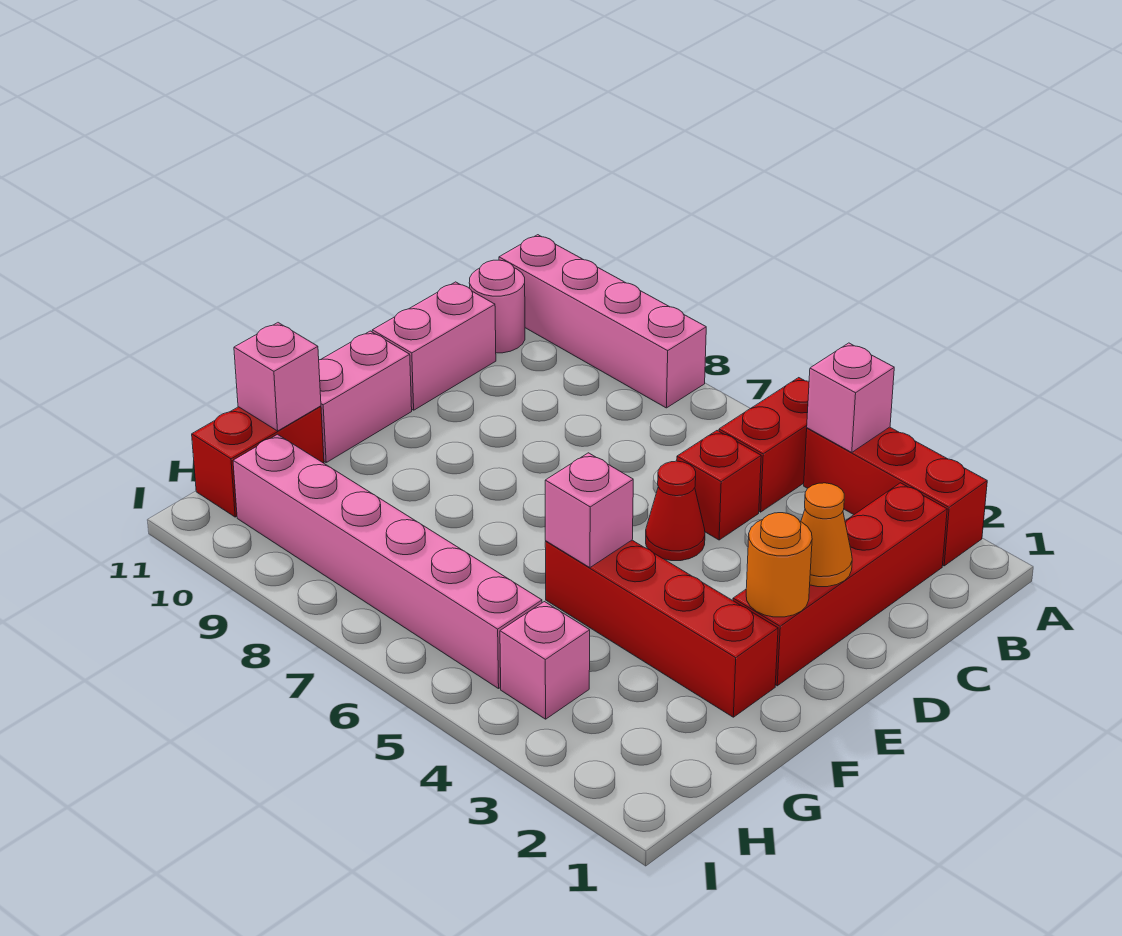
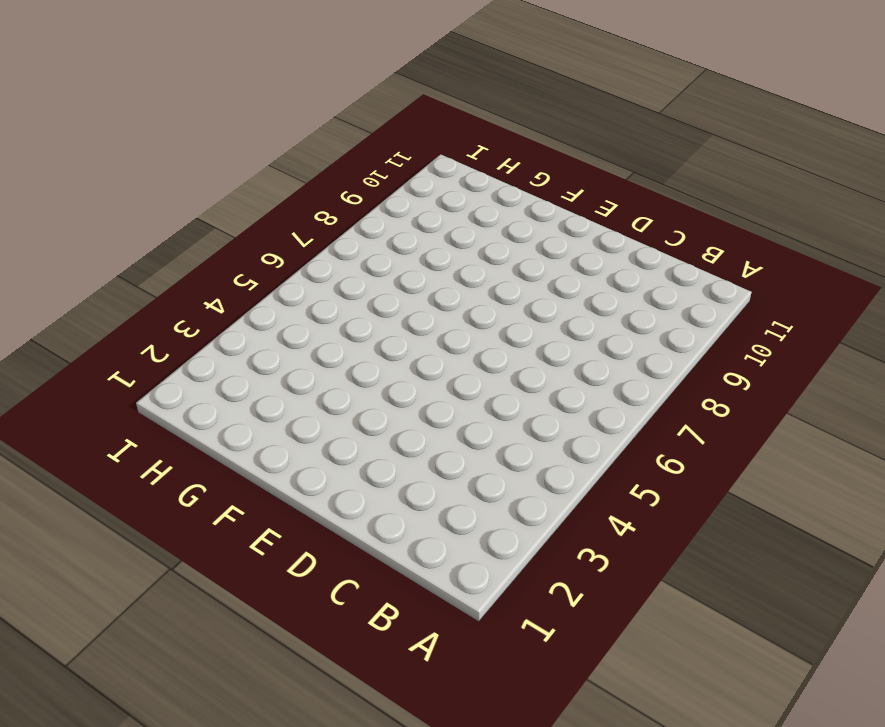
none -> red brick A2:A4 level 1
none -> red brick A5:B5 level 1
none -> pink brick A8:A11 level 1

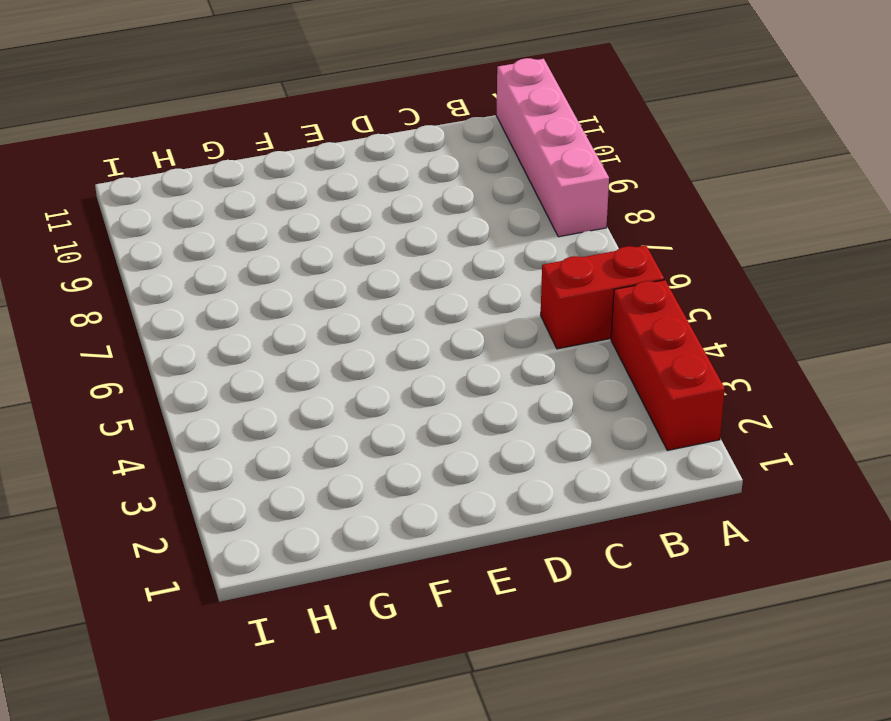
none -> red brick B2:E2 level 1
none -> pink round brick B11 level 1
none -> red brick C5 level 1

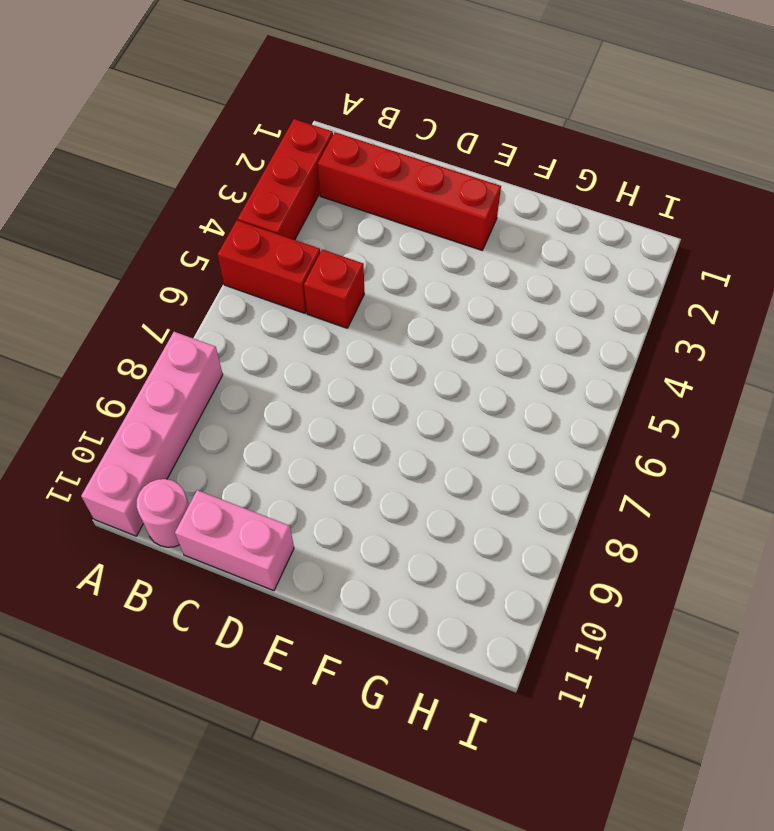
none -> red cone D5 level 1
none -> pink brick E11:F11 level 1
none -> red brick F2:F5 level 1

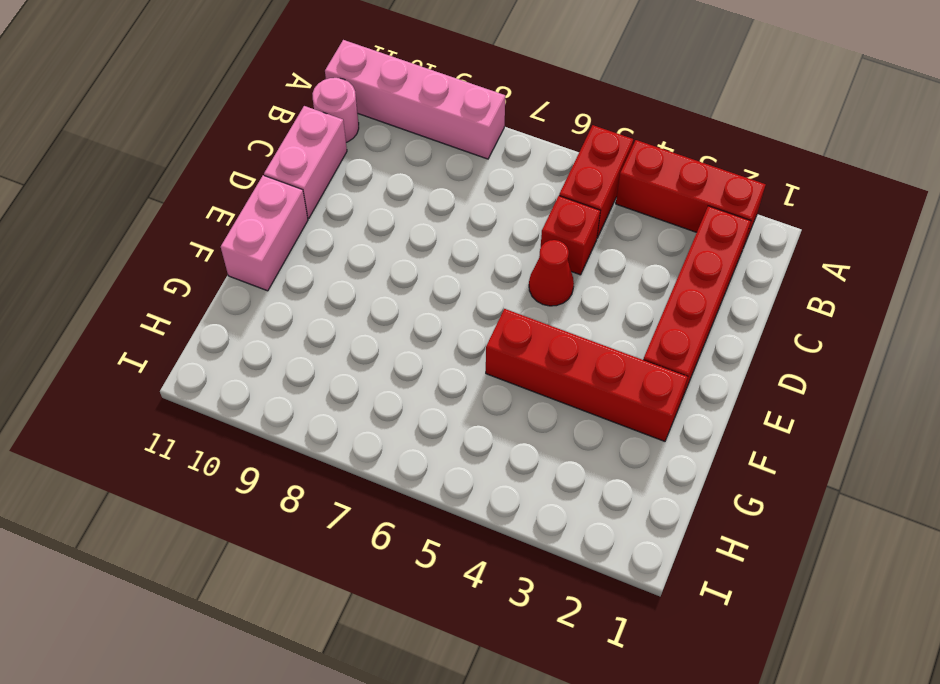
none -> red brick G11:H11 level 1
none -> pink brick H4 level 1
none -> pink brick H5:H10 level 1

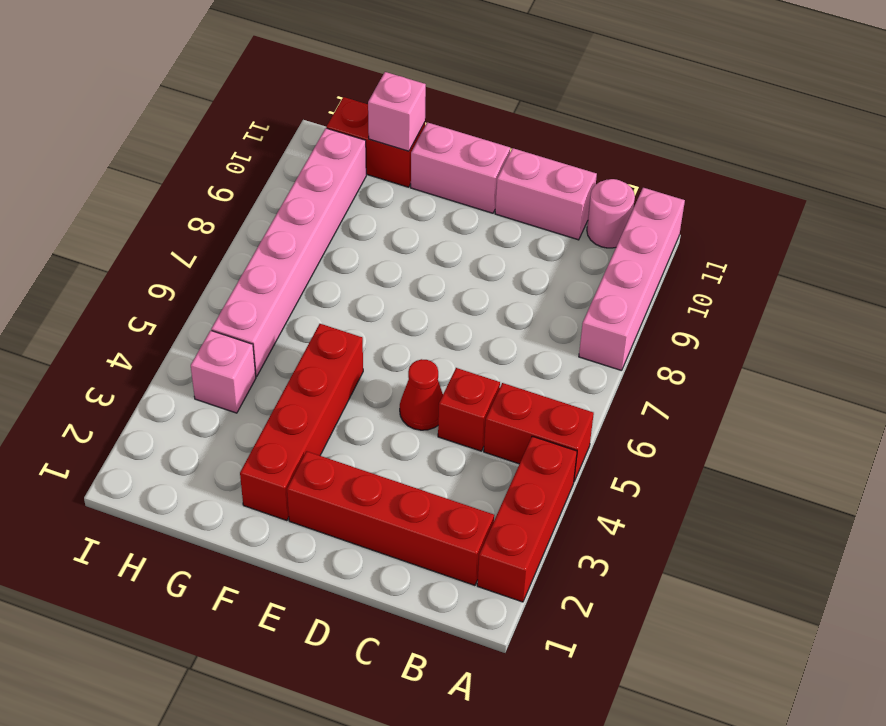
none -> pink brick A4 level 2
none -> orange cone D2 level 2
none -> orange round brick E2 level 2

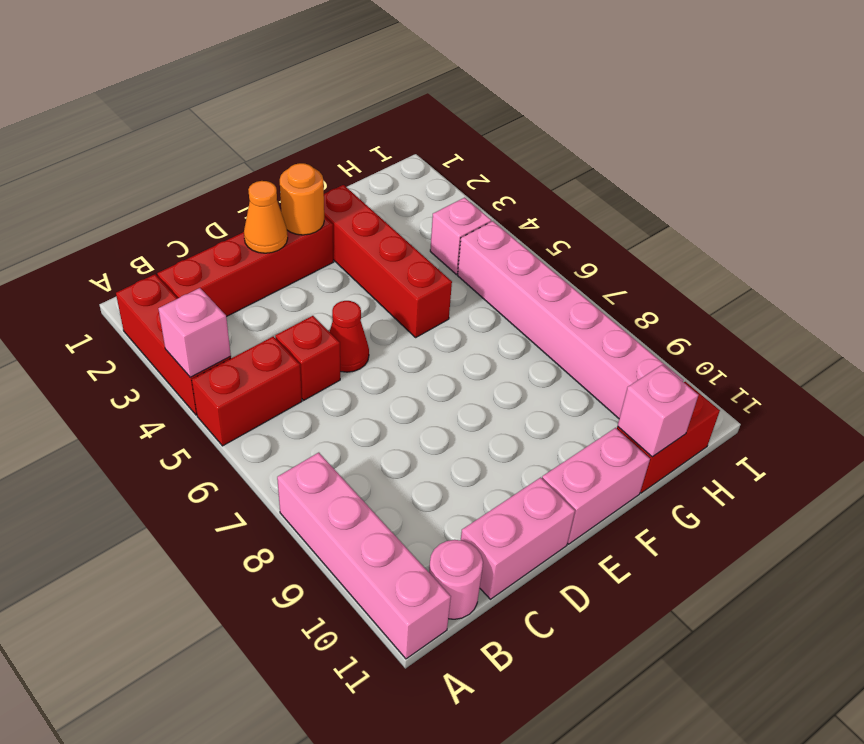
none -> pink brick F5 level 2

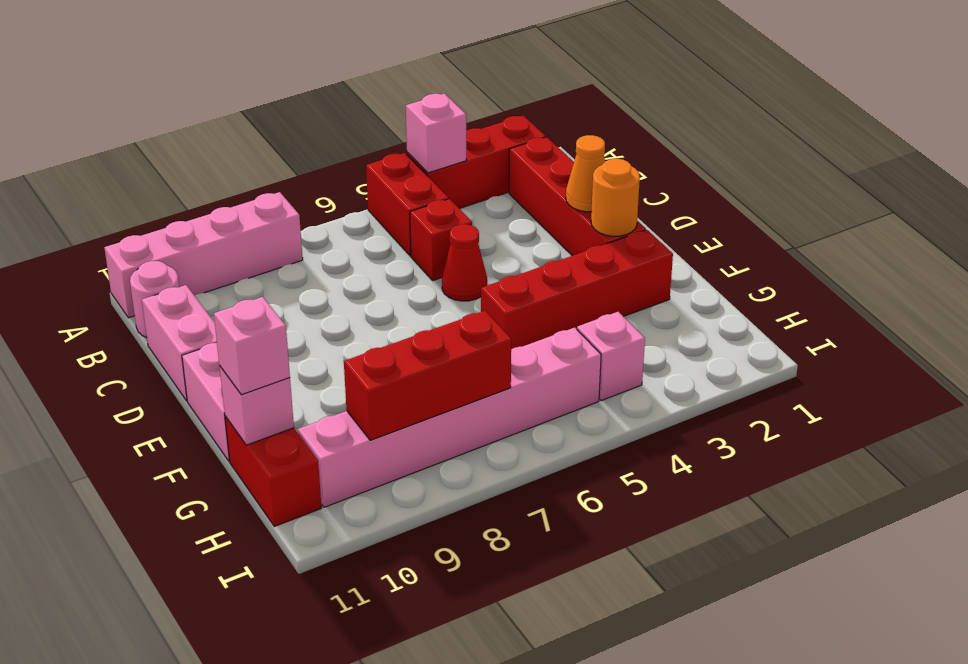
pink brick G11 level 3 -> pink brick F5 level 2
red brick H7:H9 level 2 -> none

